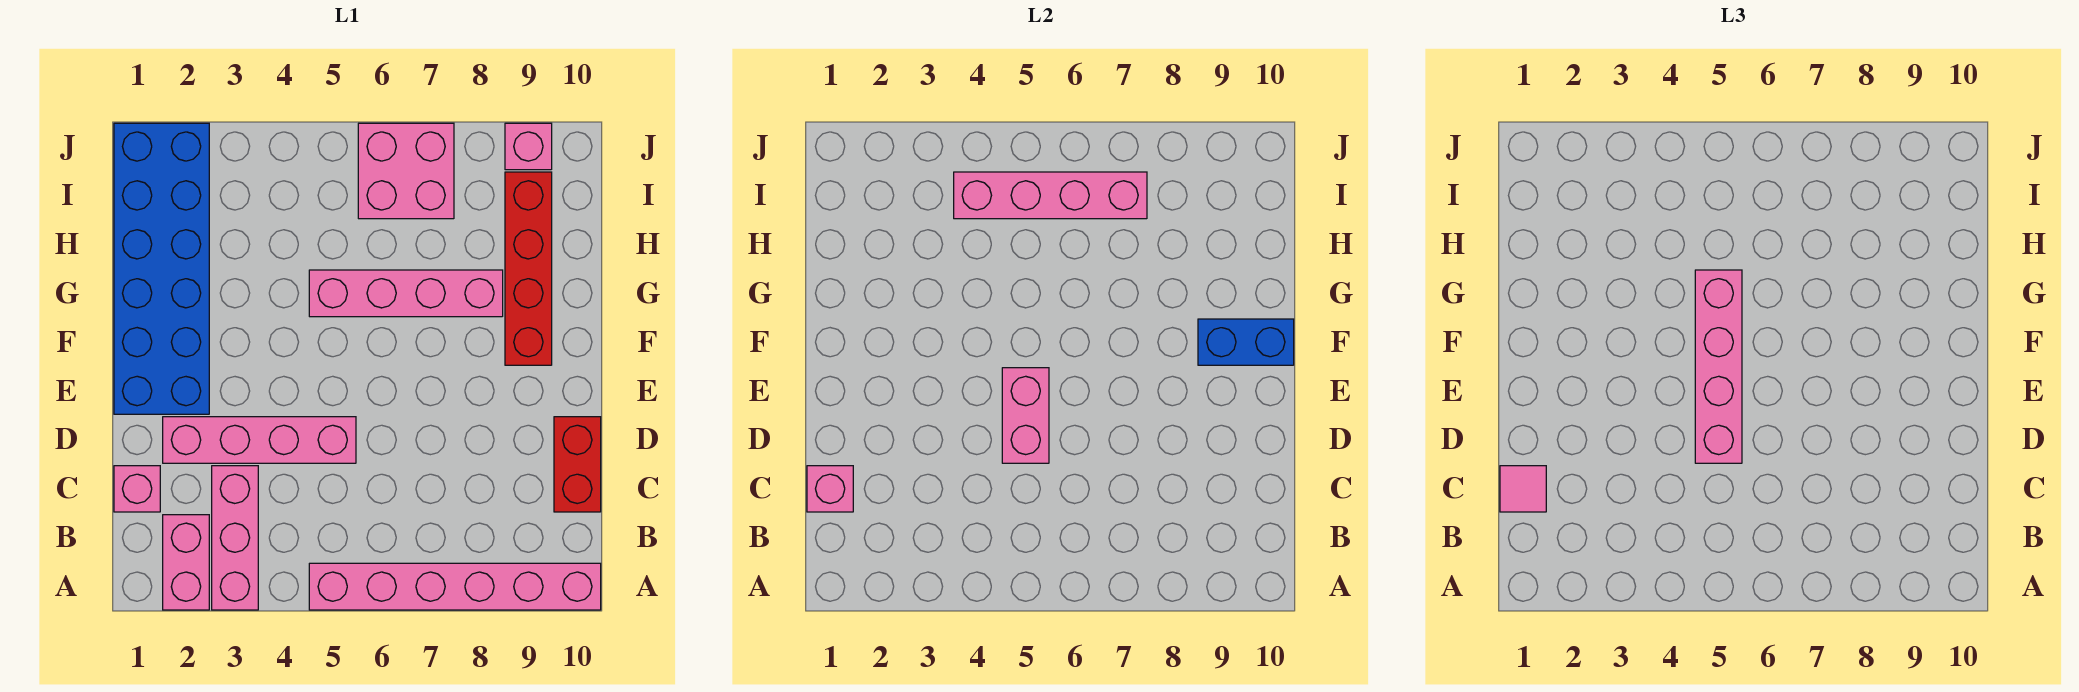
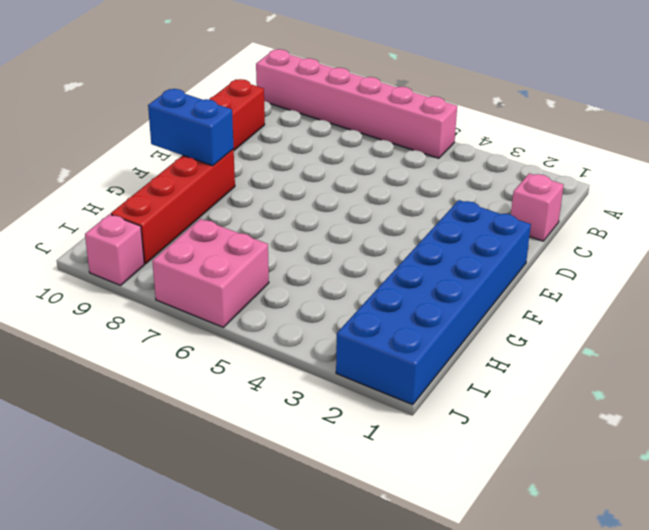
none -> pink brick A2:B2 level 1
none -> pink brick A3:C3 level 1
none -> pink brick D2:D5 level 1

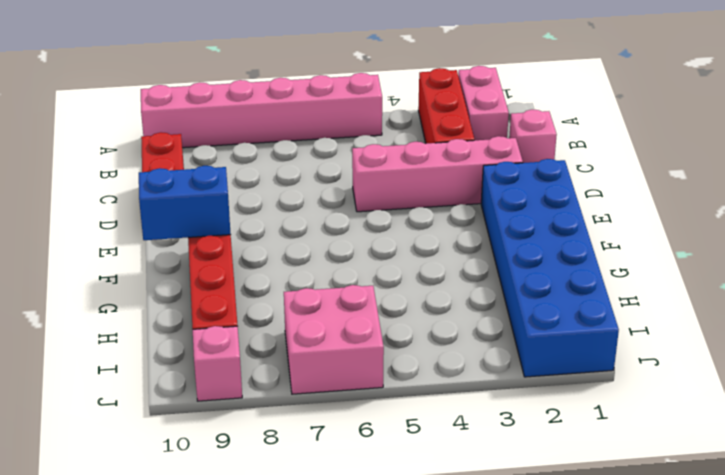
red brick A3:C3 level 1 -> pink brick A3:C3 level 1
none -> pink brick G5:G8 level 1
none -> pink brick C1 level 2
none -> pink brick D5:E5 level 2

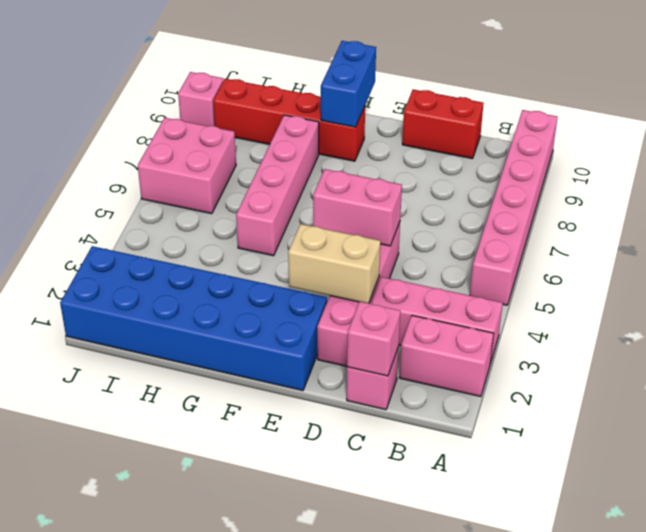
tan brick D3:E3 level 2 -> none
none -> pink brick I4:I7 level 2
none -> pink tile C1 level 3
none -> pink brick D5:G5 level 3

